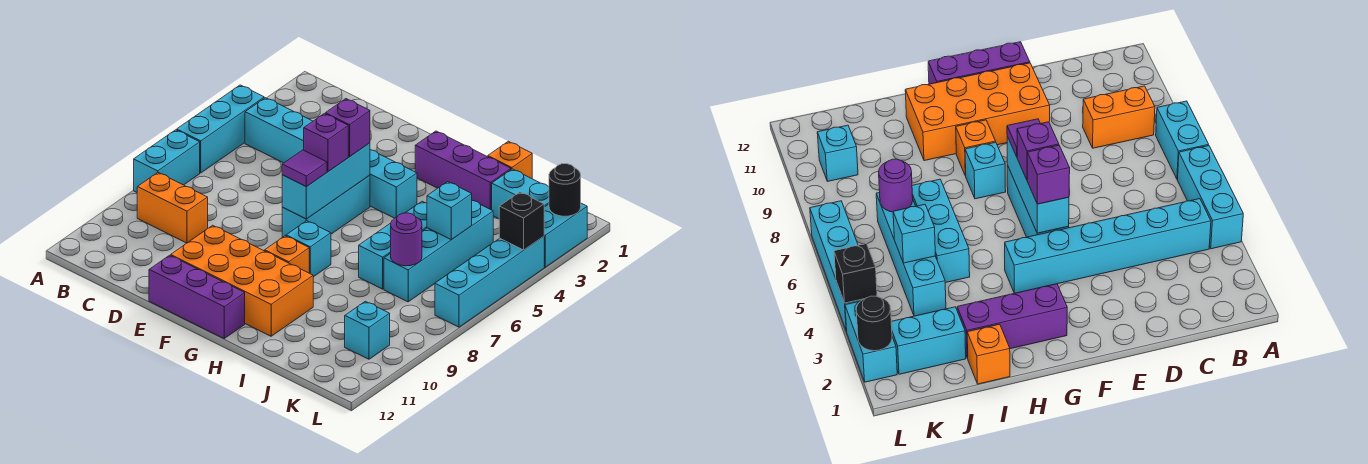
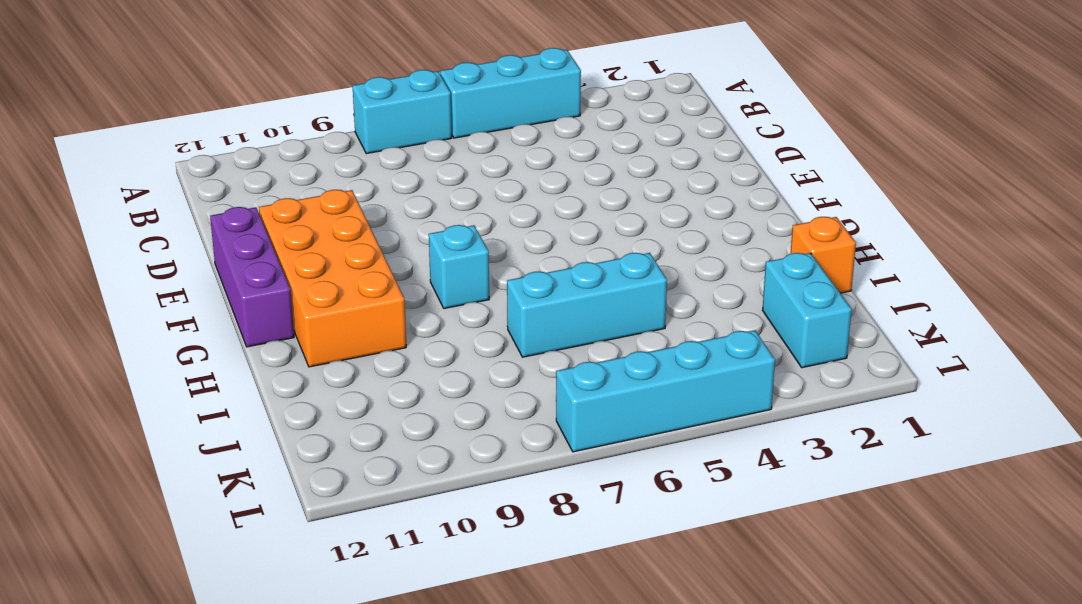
none -> cyan brick B4:G4 level 1
none -> orange brick B9:C9 level 1
none -> cyan brick F5:F7 level 1

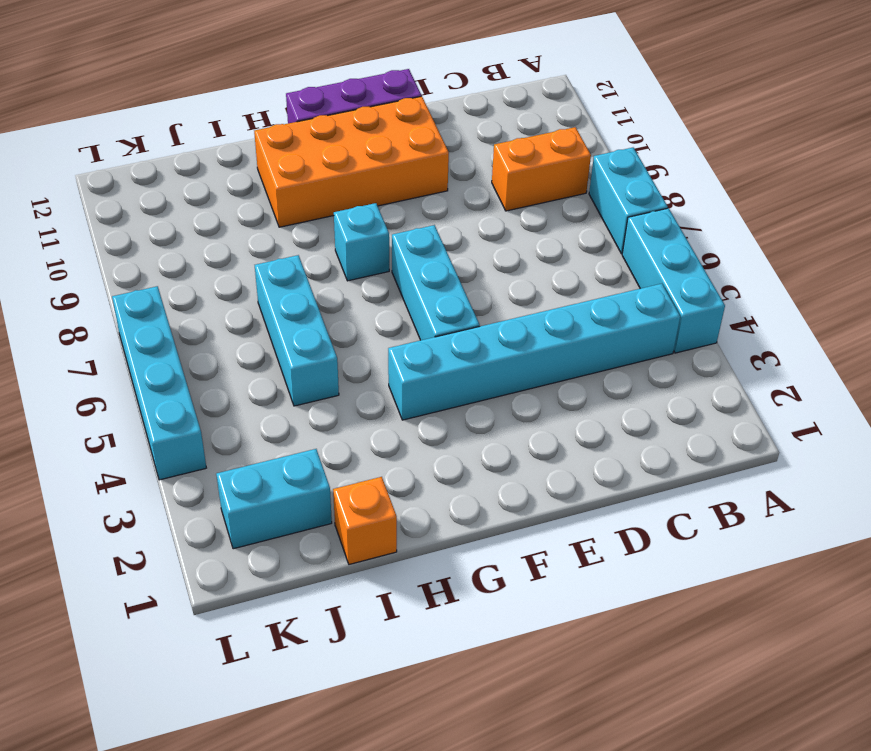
none -> purple brick G2:I2 level 1
none -> orange brick G9 level 1
none -> cyan brick J4:J7 level 1

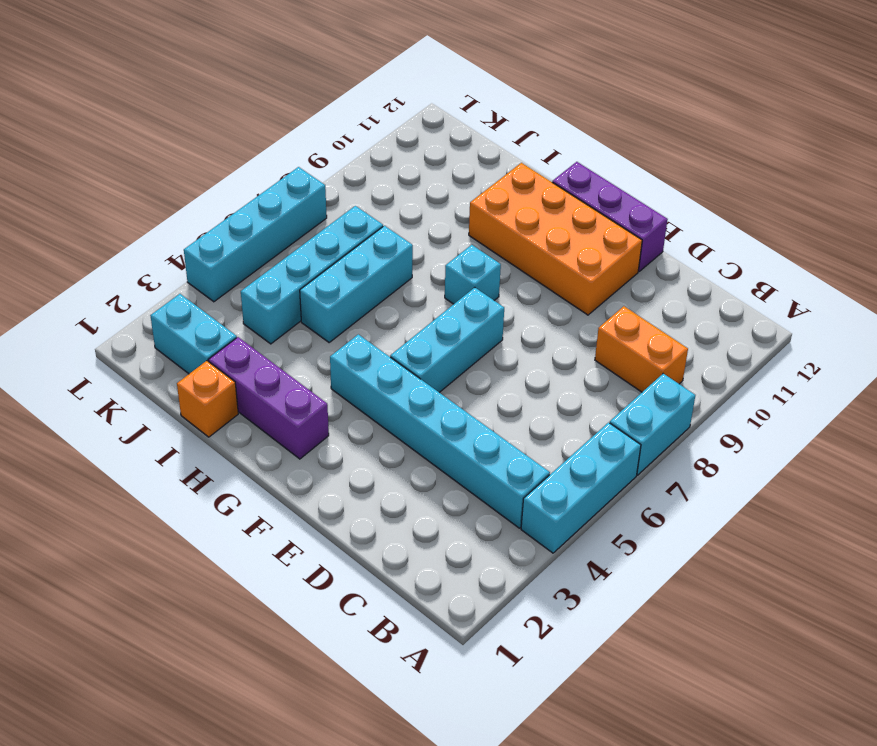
none -> orange brick G9 level 1
none -> cyan brick K10 level 1
none -> cyan brick L2:L3 level 1

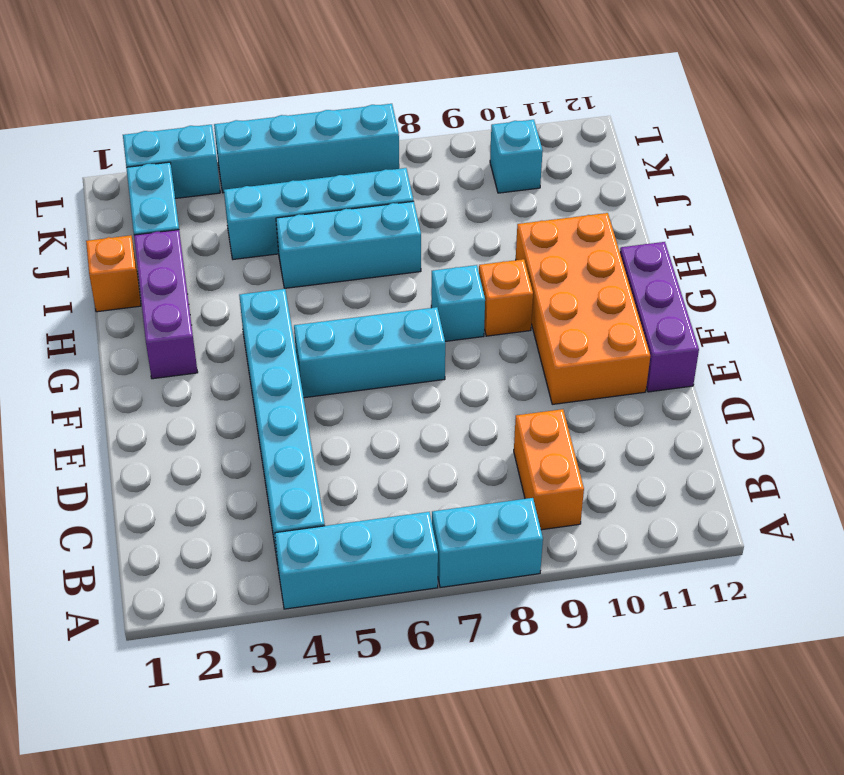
none -> cyan brick F5:F7 level 2
none -> cyan brick J5 level 2
none -> purple round brick J7 level 2

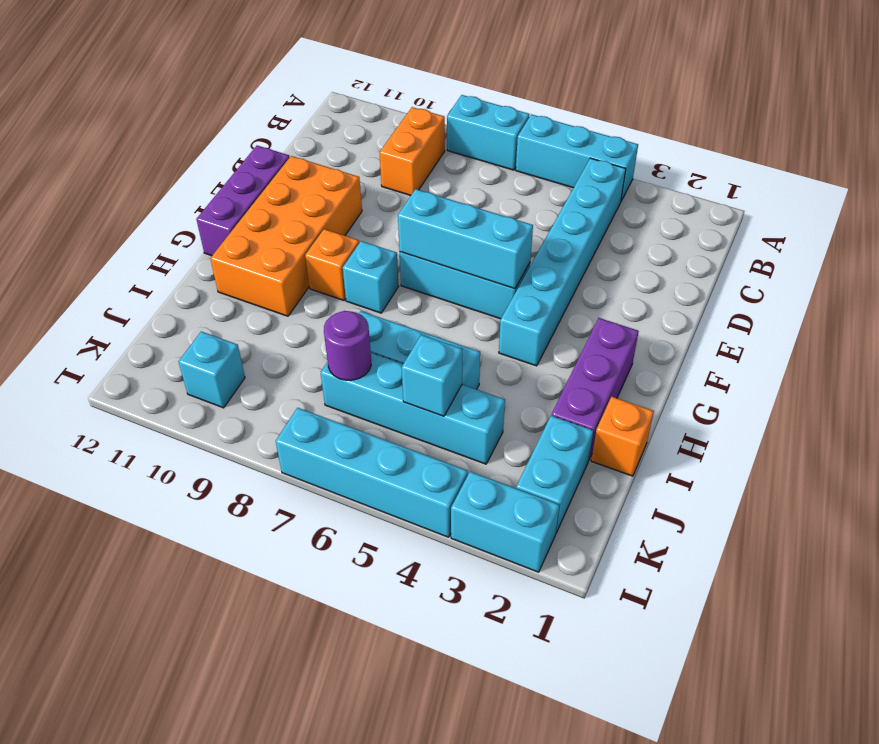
none -> black round brick L2 level 2
none -> black brick L4 level 2
none -> purple brick F5 level 3

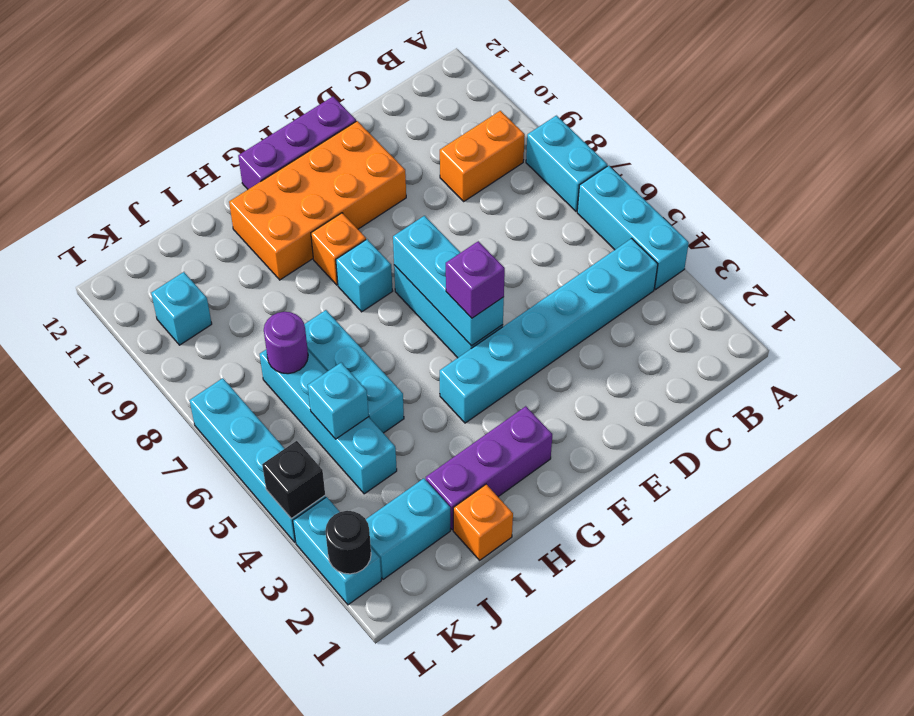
none -> purple brick F6 level 3
none -> purple tile F7 level 3

